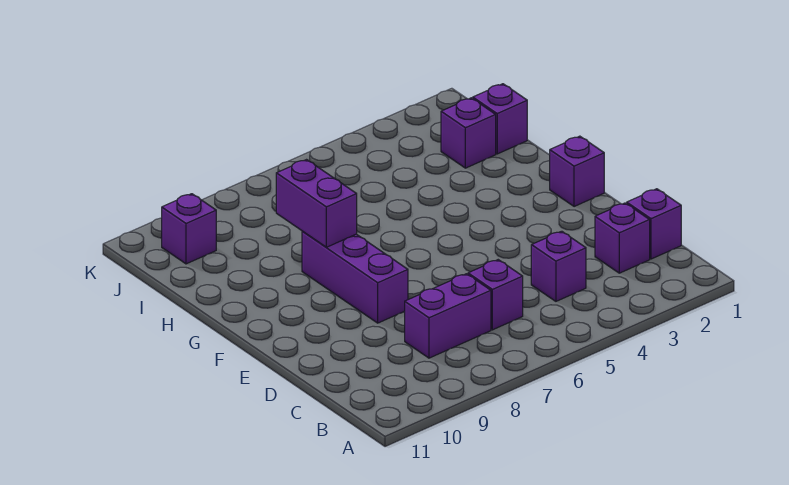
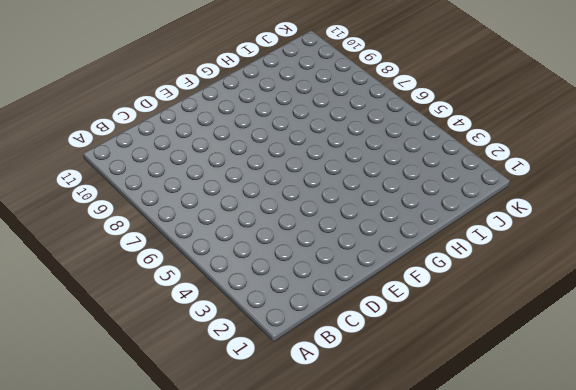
none -> purple brick C1 level 1
none -> purple brick C2 level 1

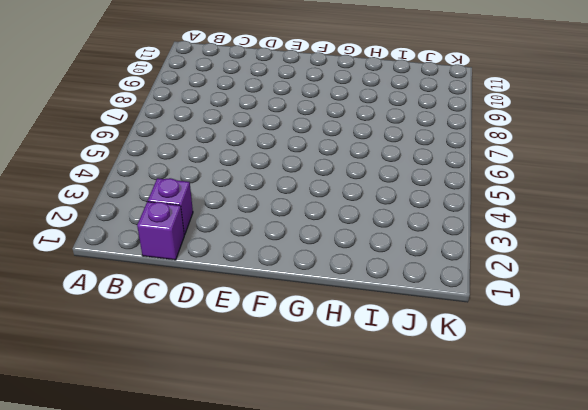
none -> purple brick C4 level 1
none -> purple brick C6 level 1

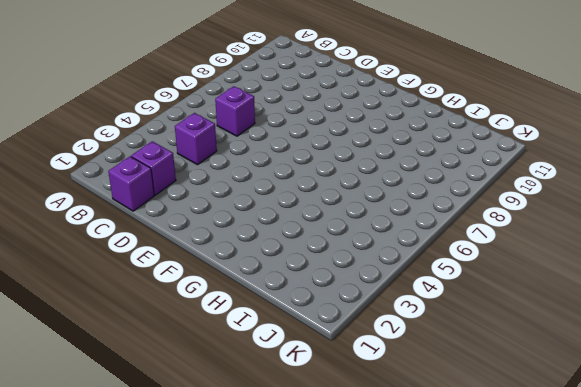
none -> purple brick C7:C8 level 1
none -> purple brick E8:G8 level 1

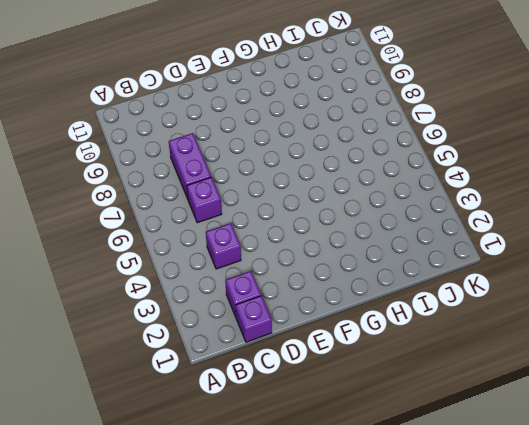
none -> purple brick E8:G8 level 1
none -> purple brick F1 level 1

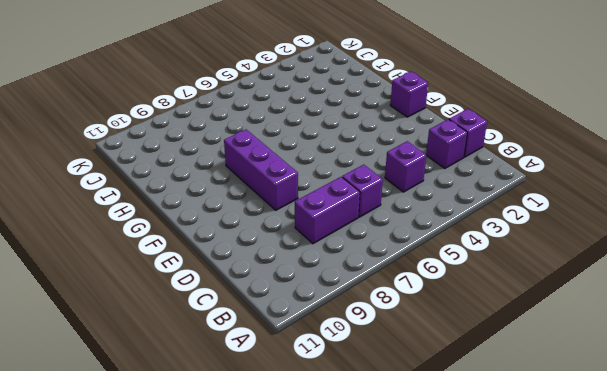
none -> purple brick I1 level 1
none -> purple brick I2 level 1

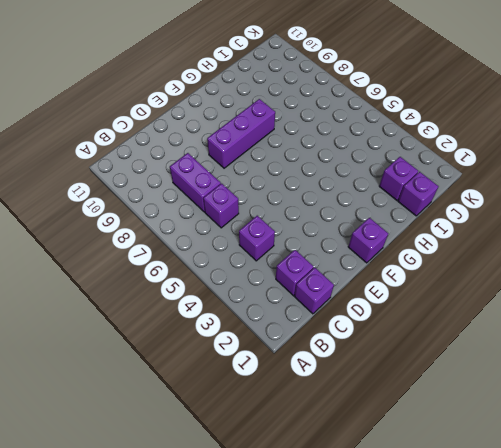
none -> purple brick J10 level 1
none -> purple brick G8:H8 level 2

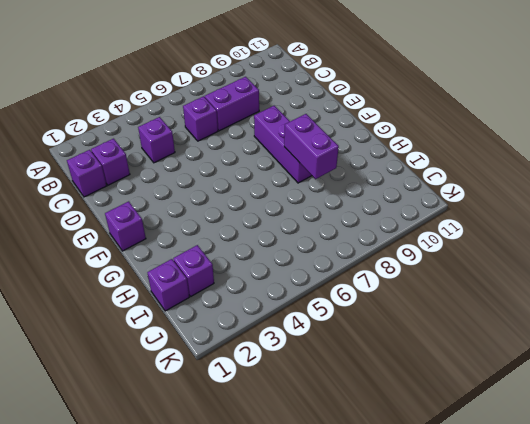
none -> purple brick J10 level 1

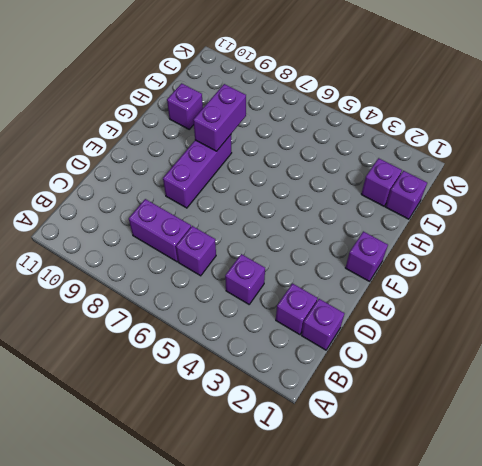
purple brick H10 level 1 -> purple brick J10 level 1

